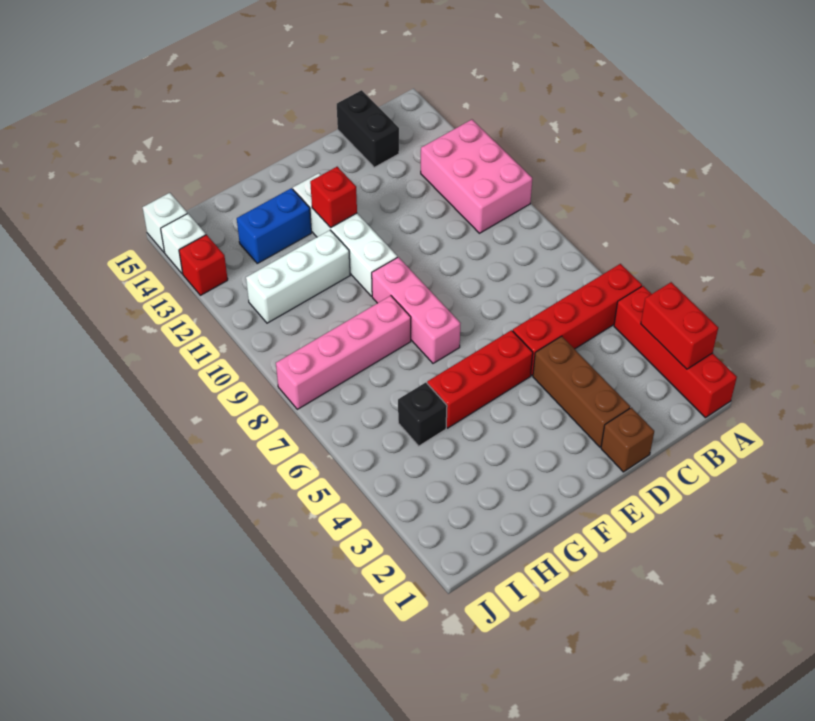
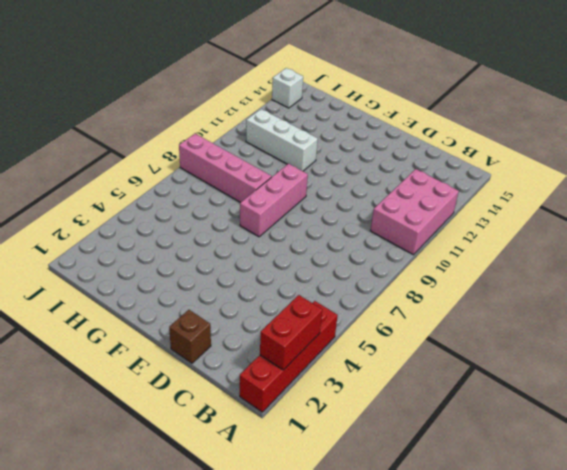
none -> red brick A5:D5 level 1
none -> black brick C14:C15 level 1
none -> brown brick D2:D4 level 1

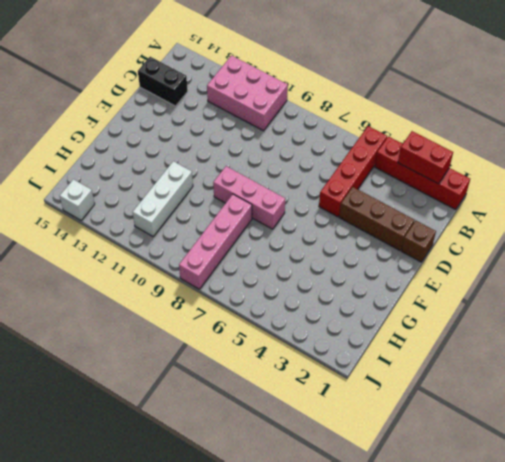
none -> red brick E5:G5 level 1
none -> white brick F10:F13 level 1
none -> blue brick G13:H13 level 1

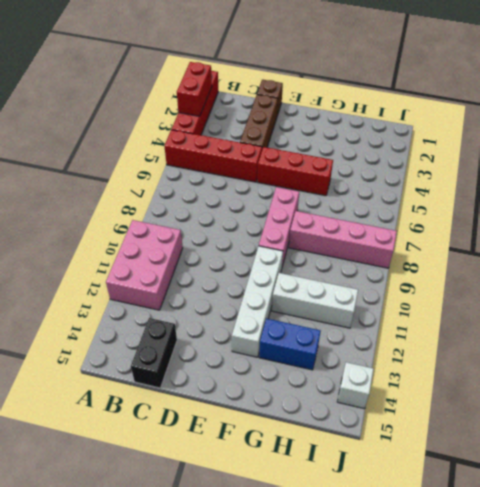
none -> black brick H5 level 1
none -> red brick J13 level 1
none -> white brick J15 level 1

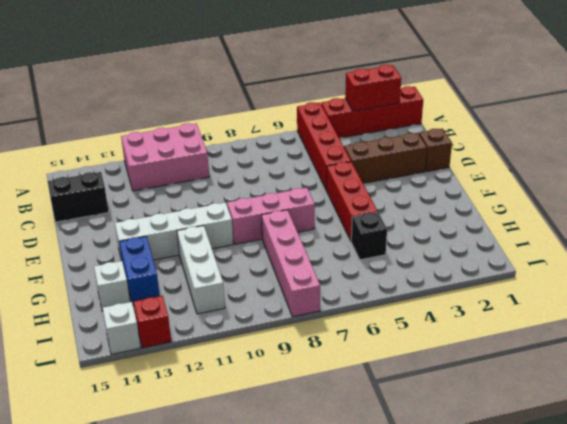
white brick H14 level 1 -> white brick J15 level 1
none -> red brick F12 level 2

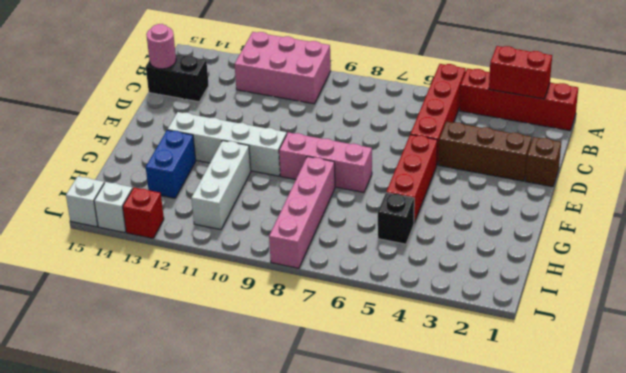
pink round brick C15 level 2 -> none
none -> red brick F12 level 2

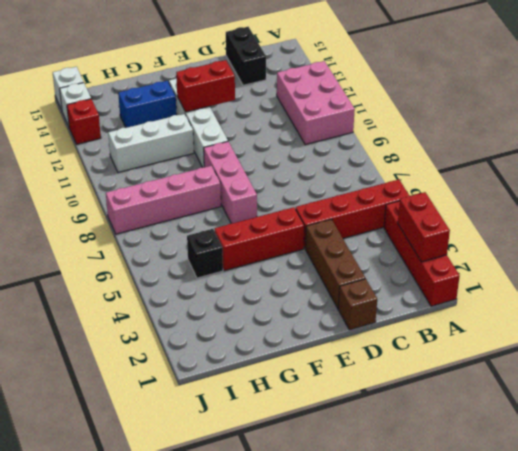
red brick E12:F12 level 2 -> red brick F12 level 2

